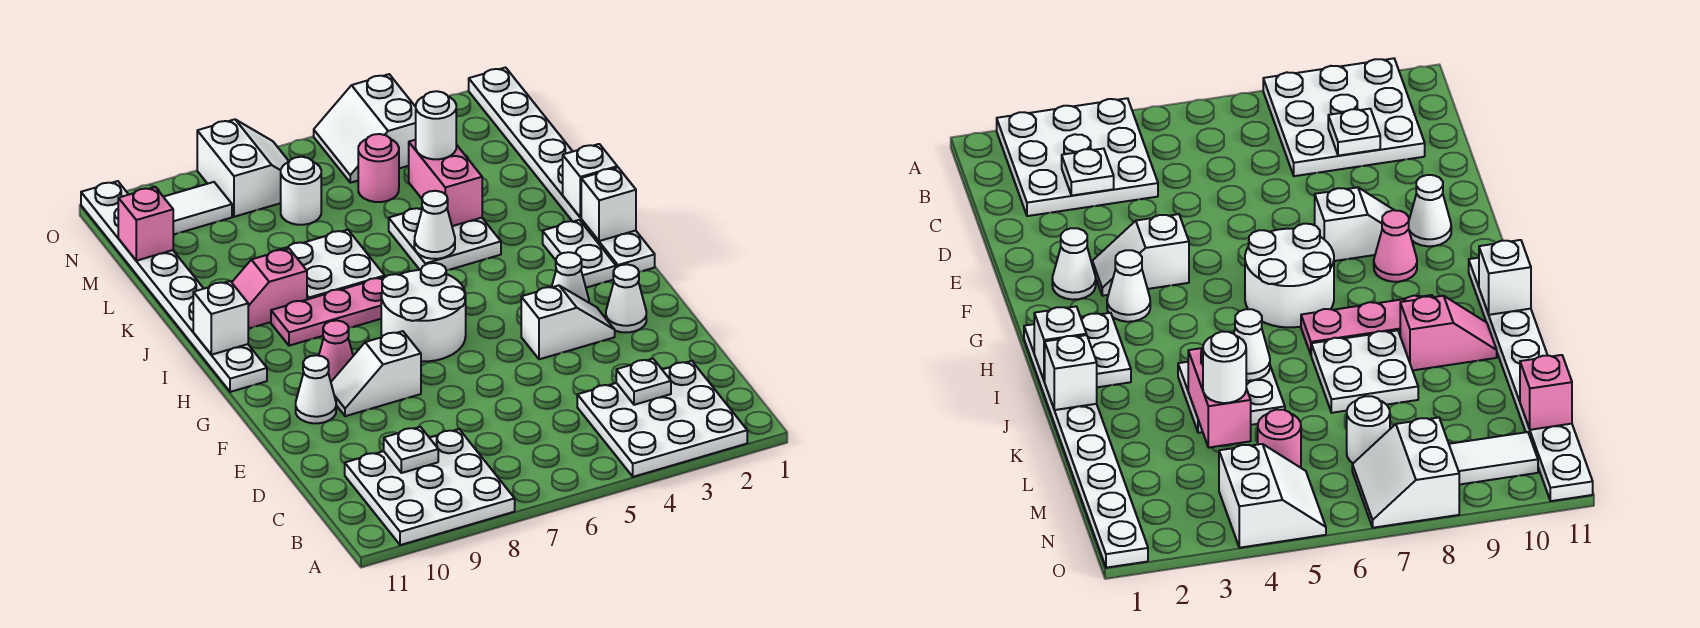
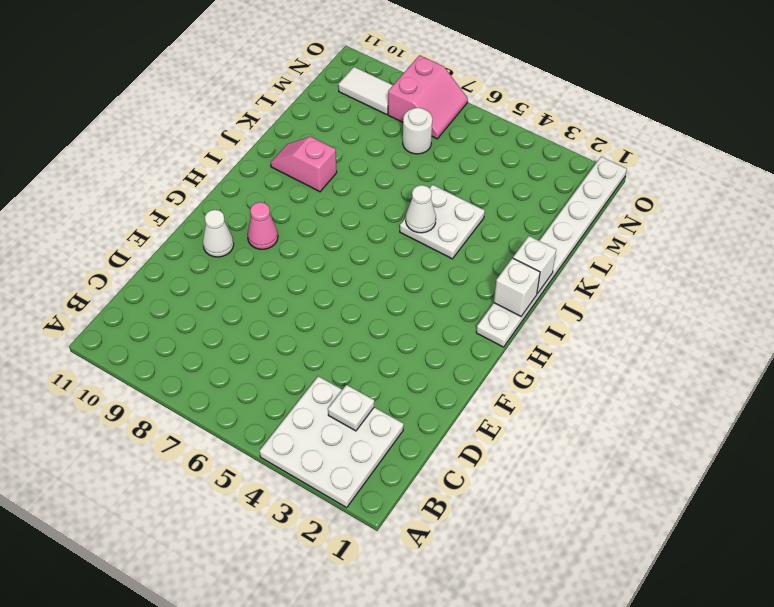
pink slope N7:O8 level 1 top 8 -> white slope N7:O8 level 1 top 8
none -> white plate A8:C10 level 1
none -> white cone F2 level 1
none -> white slope F3:F4 level 1 top 4
none -> white slope F8:F9 level 1 top 8

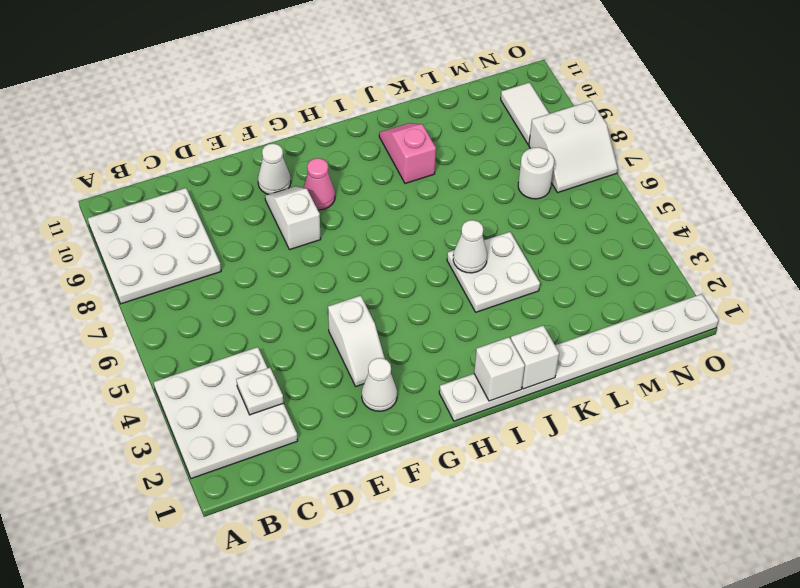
none -> white cone G3 level 1
none -> white round brick G6:H7 level 1
none -> white plate H2:I2 level 1
none -> white plate H11:O11 level 1

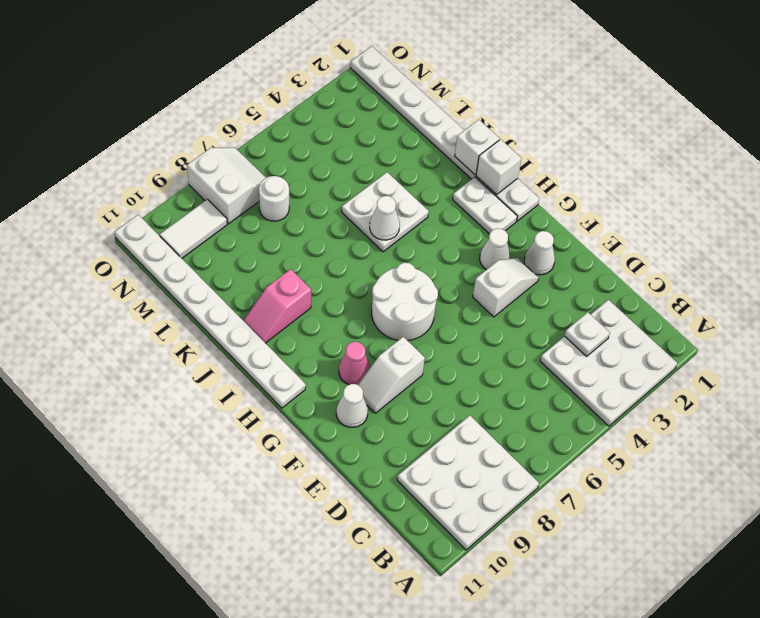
none -> pink plate I7:I9 level 1
none -> white plate J7:K8 level 1
none -> pink round brick M5 level 1
none -> white slope N4:O5 level 1 top 4

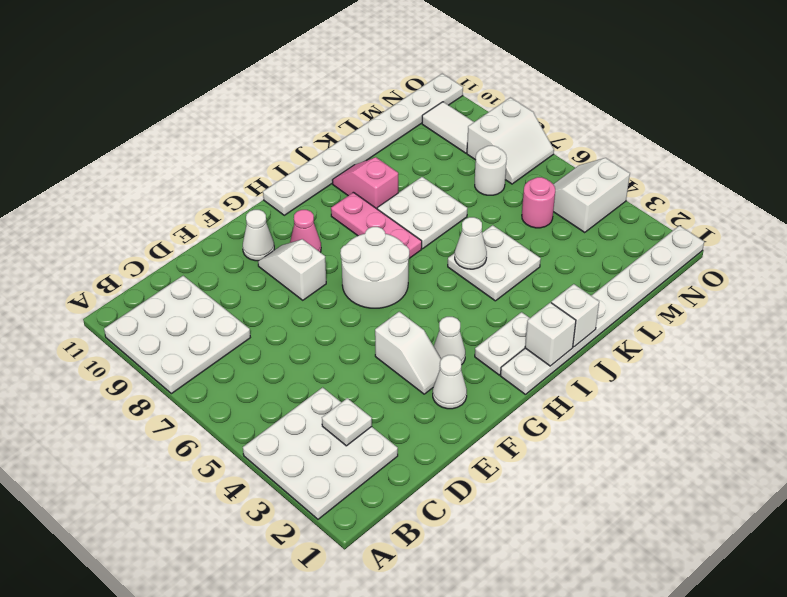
none -> white plate C9 level 2
none -> white brick I11 level 2
none -> pink brick K4:L4 level 2
none -> pink brick M11 level 2

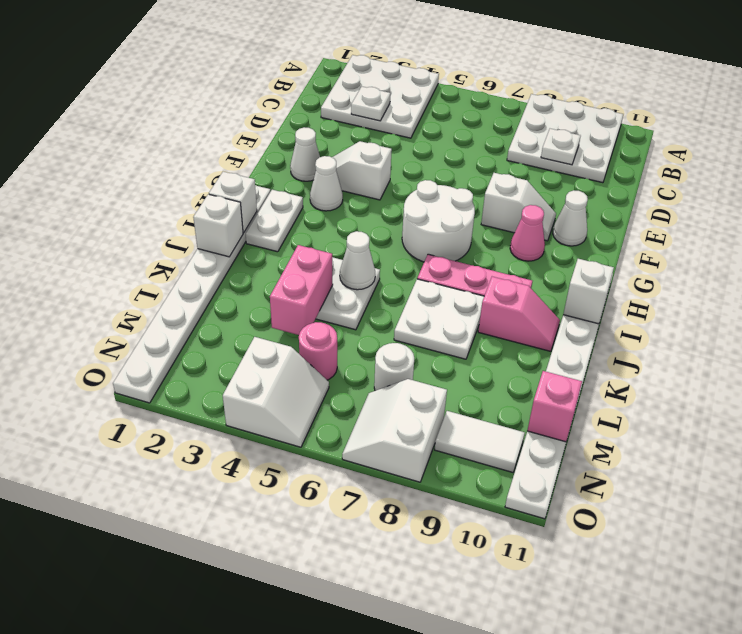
none -> white round brick L4 level 3

